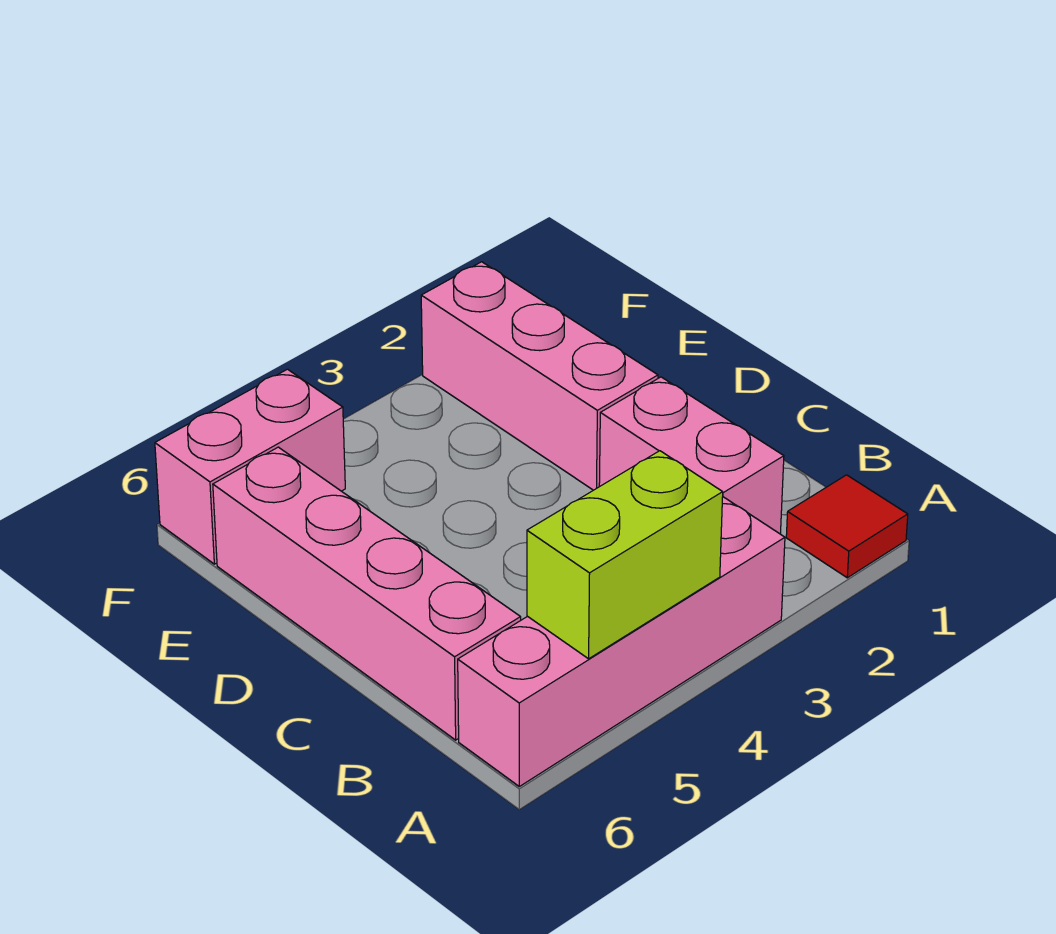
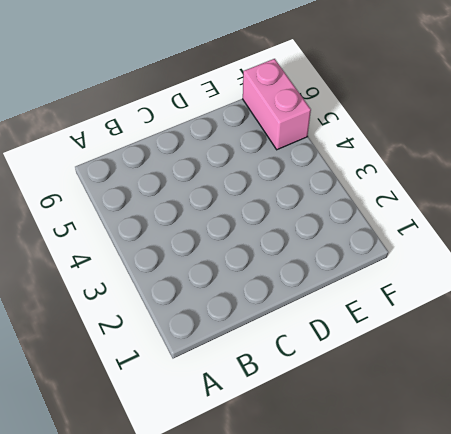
none -> red tile A1 level 1
none -> pink brick A3:A6 level 1

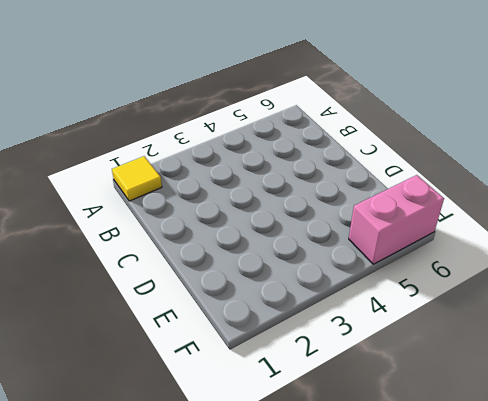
yellow tile A1 level 1 -> red tile A1 level 1
none -> pink brick A3:A6 level 1
none -> pink brick B2:C2 level 1

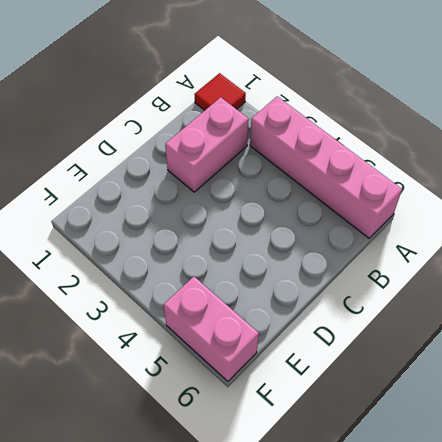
none -> pink brick B6:E6 level 1
none -> pink brick D2:F2 level 1

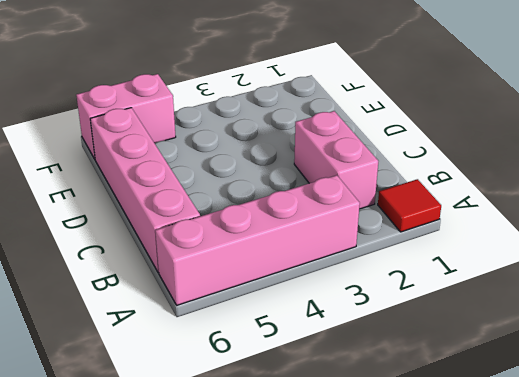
none -> pink brick D2:F2 level 1
none -> lime brick A4:A5 level 2

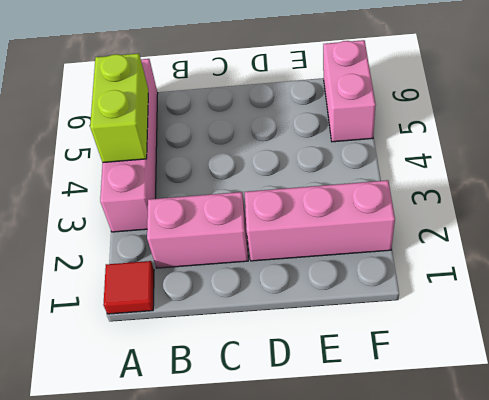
none -> pink brick B6:E6 level 1

